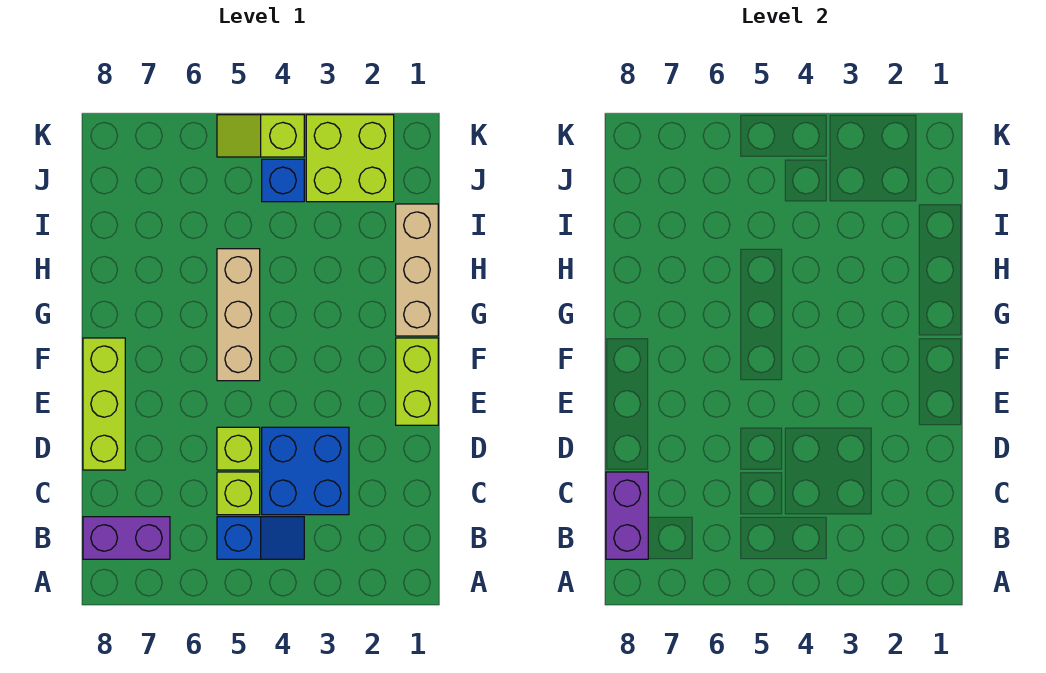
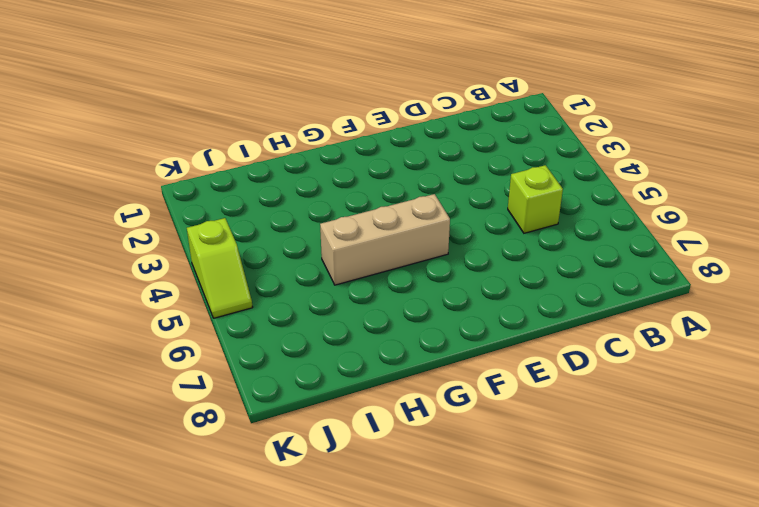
none -> blue slope B4:B5 level 1 top 5
none -> purple brick B7:B8 level 1
none -> blue brick C3:D4 level 1

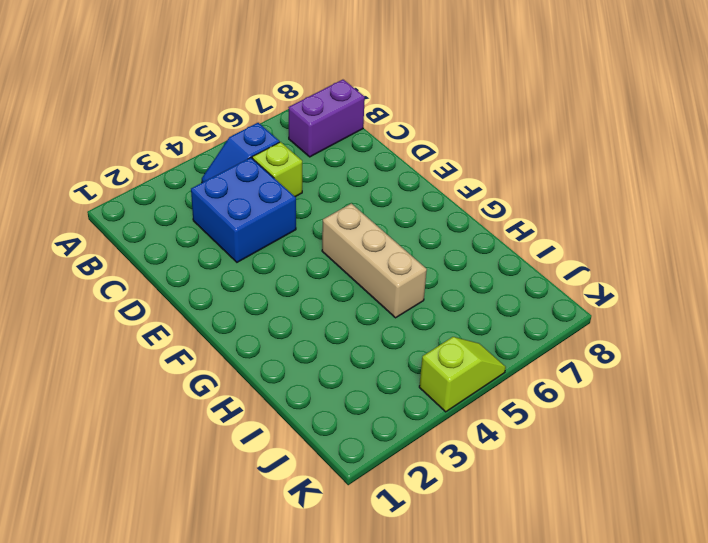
none -> lime brick D5 level 1
none -> lime brick D8:F8 level 1
none -> lime brick E1:F1 level 1

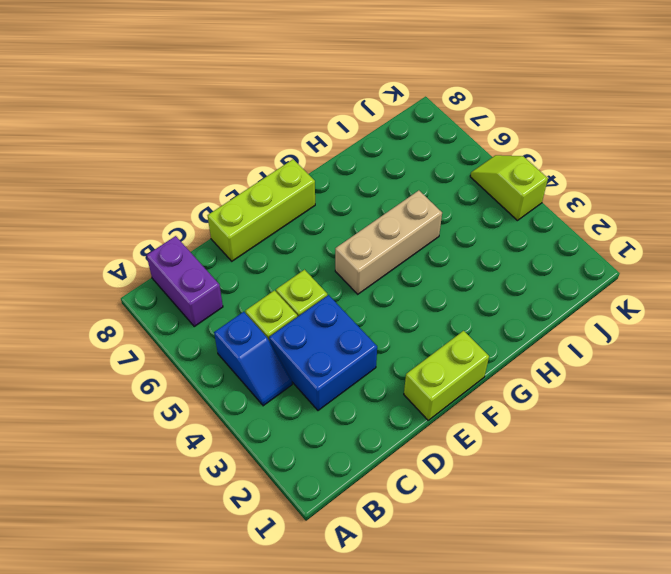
none -> tan brick G1:I1 level 1
none -> lime brick J2:K3 level 1
none -> blue brick J4 level 1

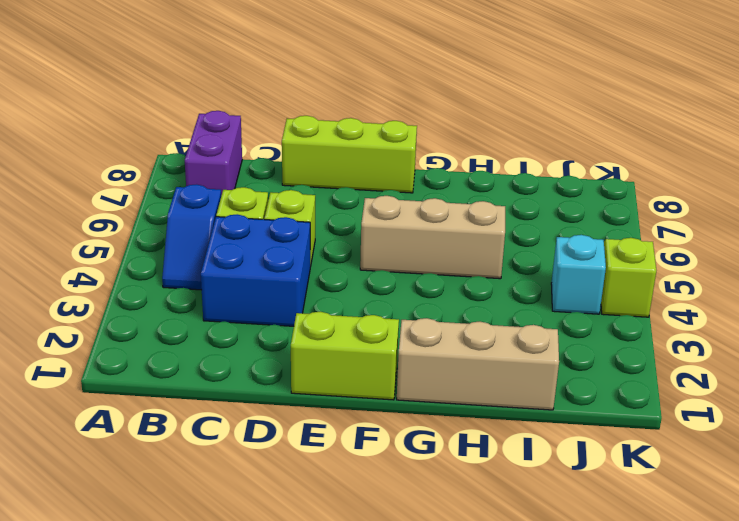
cyan brick J4 level 1 -> blue brick J4 level 1
none -> lime brick J2:K3 level 1
none -> purple brick B8:C8 level 2

